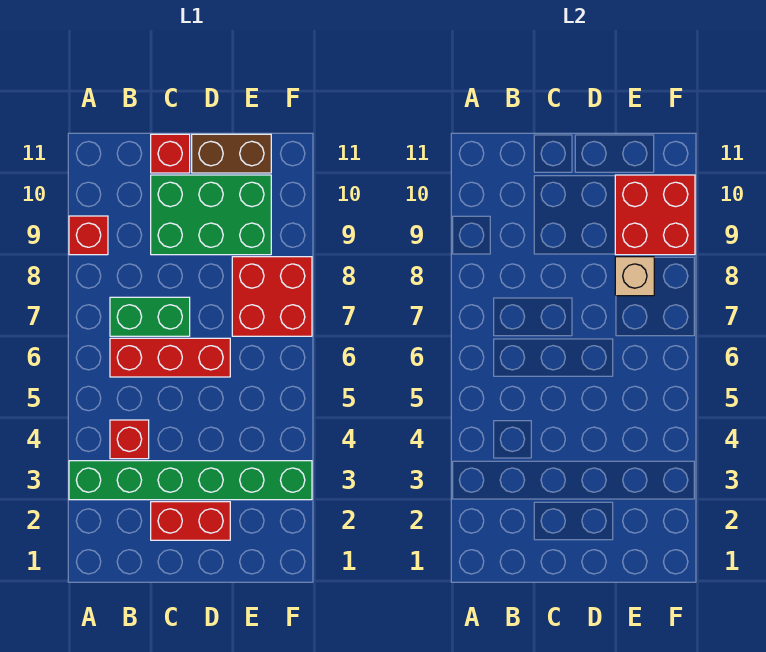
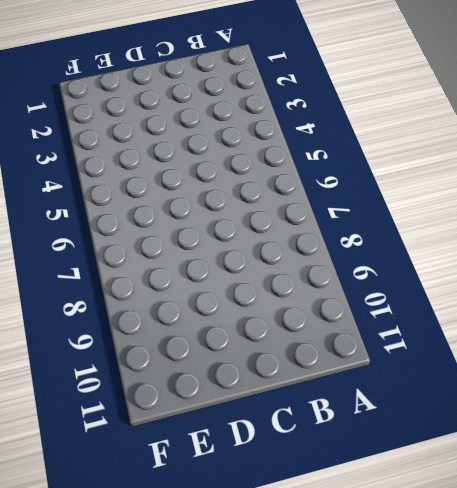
none -> green brick A3:F3 level 1
none -> red brick A9 level 1
none -> red brick B4 level 1

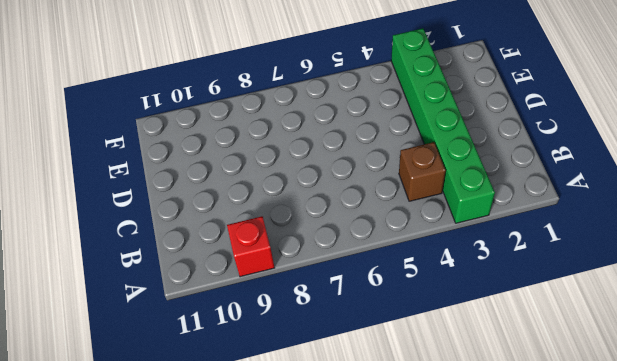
brown brick B4 level 1 -> red brick B4 level 1
none -> red brick B6:D6 level 1
none -> green brick B7:C7 level 1
none -> red brick C2:D2 level 1

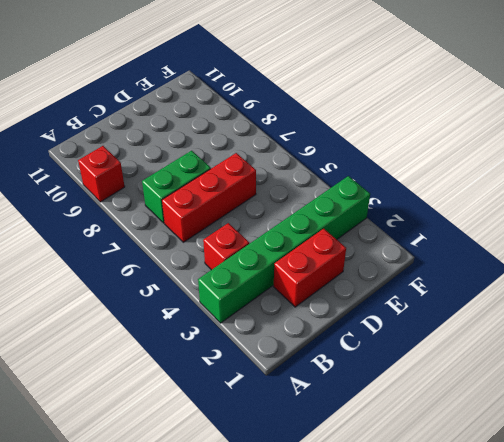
none -> green brick C9:E10 level 1
none -> red brick C11 level 1
none -> brown brick D11:E11 level 1

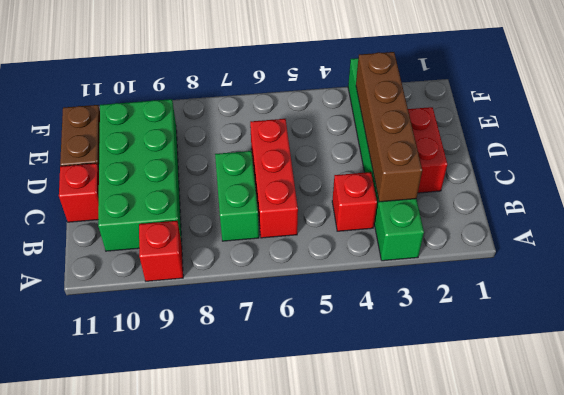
brown brick B3:E3 level 2 -> none
green brick B9:E10 level 1 -> green brick C9:E10 level 1
none -> red brick E7:F8 level 1
none -> tan brick E8 level 2
none -> red brick E9:F10 level 2

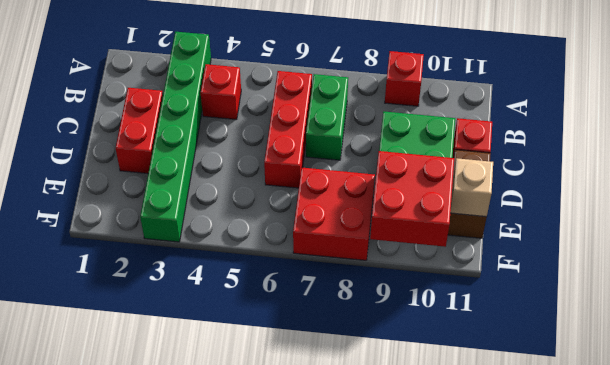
tan brick E11 level 2 -> tan brick E8 level 2

